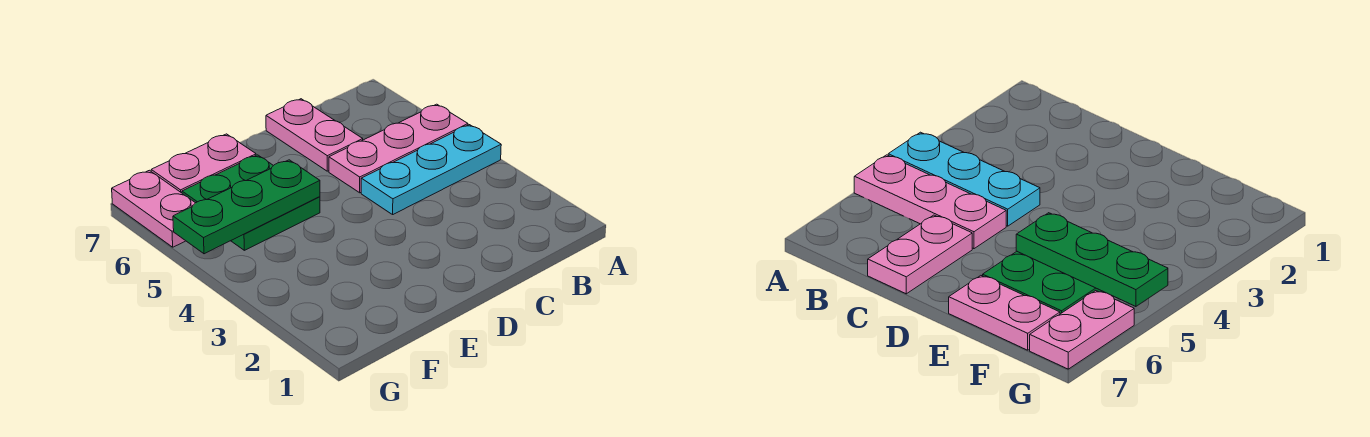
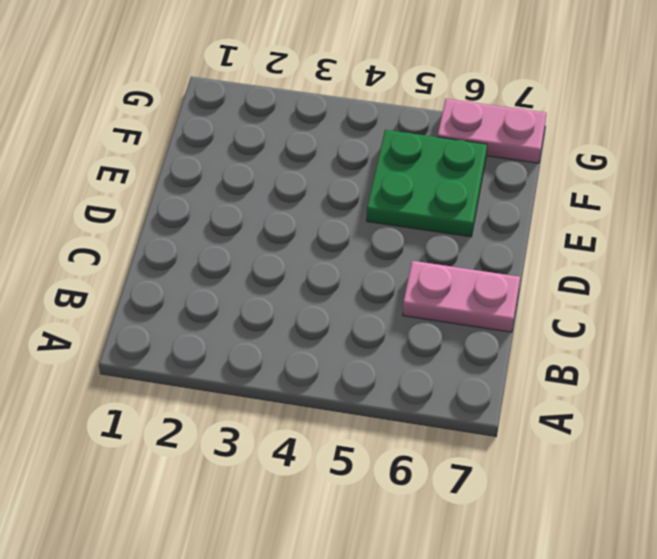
none -> cyan plate A4:C4 level 1
none -> pink plate A5:C5 level 1

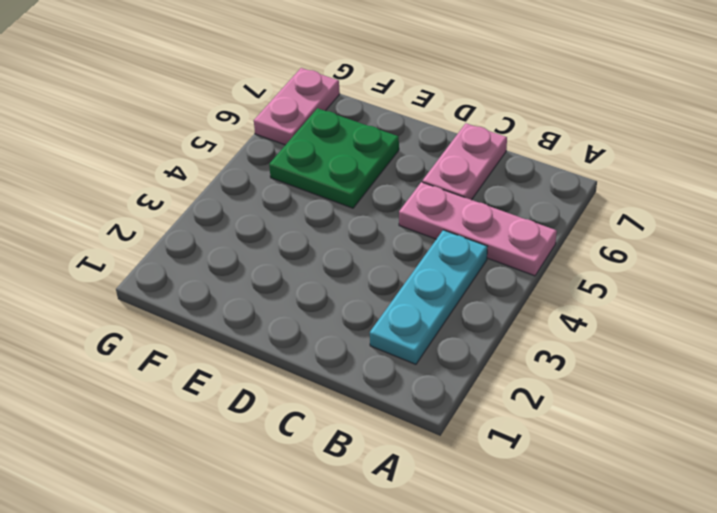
cyan plate B2:B4 level 1 -> cyan plate A4:C4 level 1
none -> pink plate E7:F7 level 1
none -> green plate E5:G5 level 2

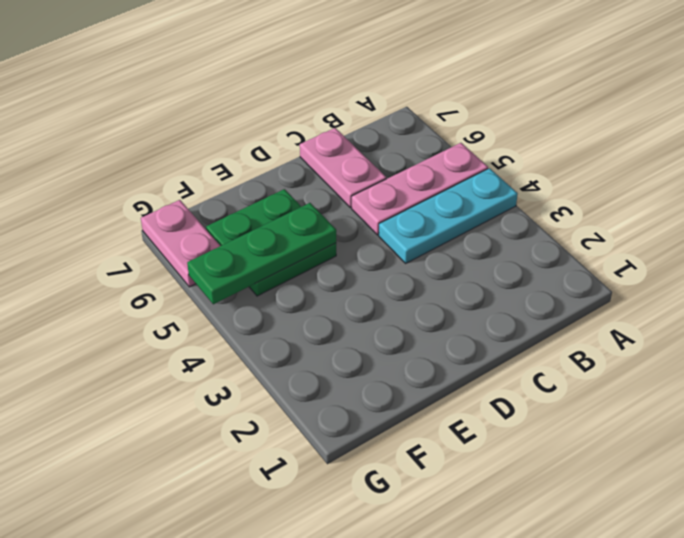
none -> pink plate E7:F7 level 1

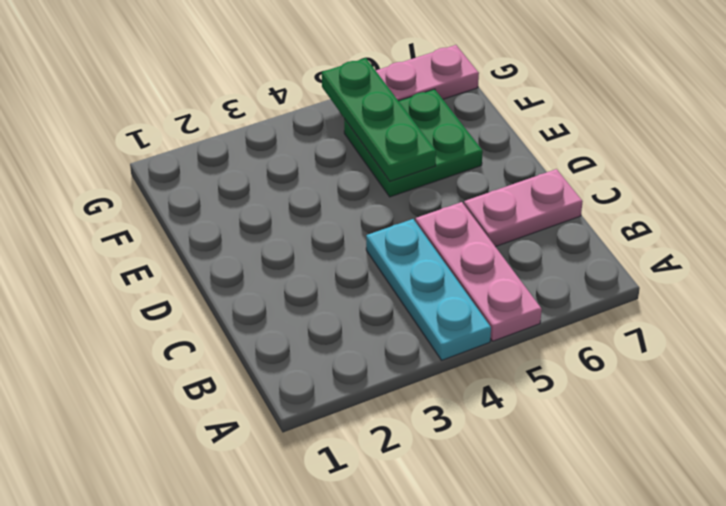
none -> pink plate E7:F7 level 1

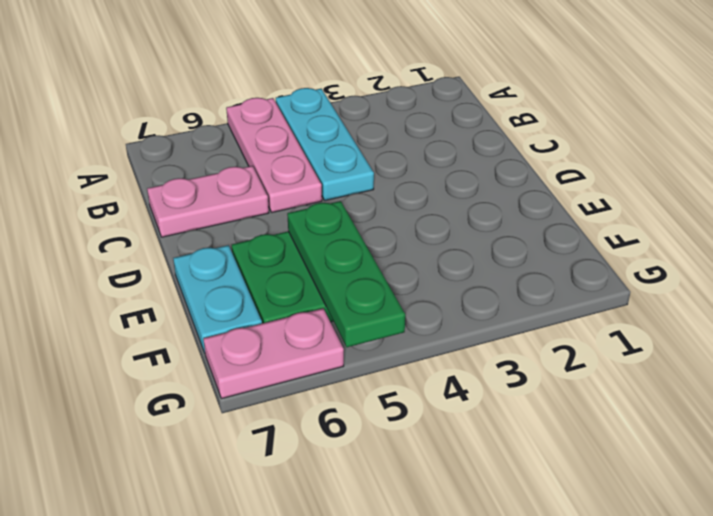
cyan plate E7:F7 level 1 -> pink plate E7:F7 level 1

